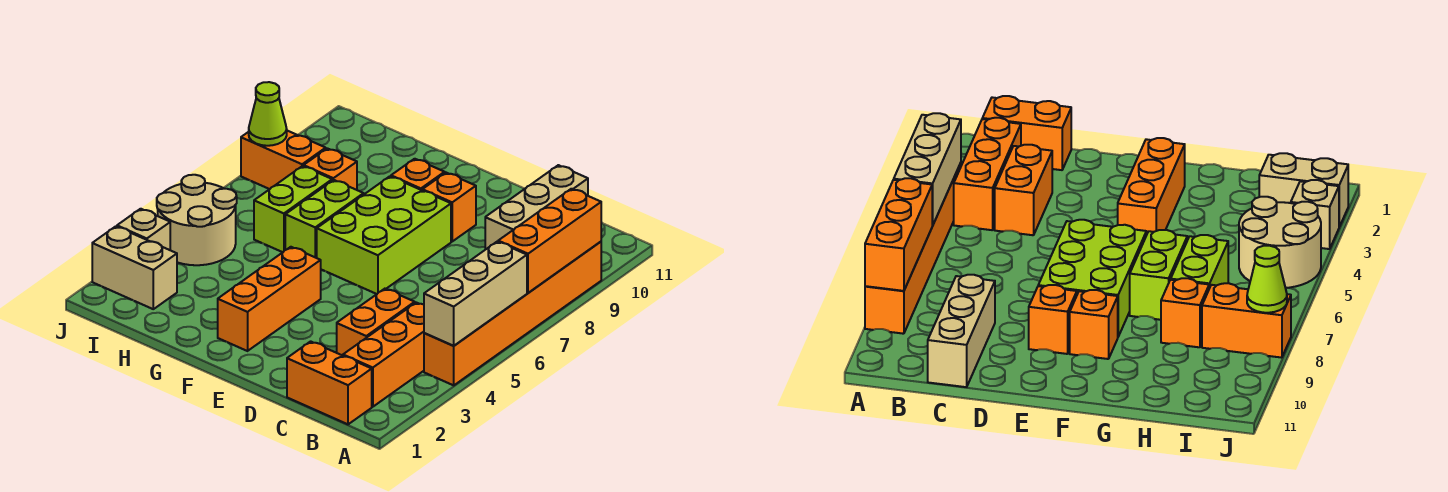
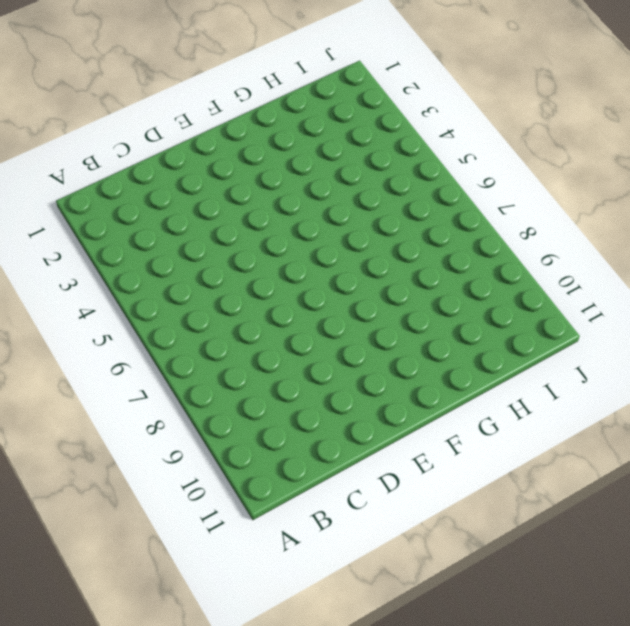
none -> orange brick A4:A9 level 1
none -> orange brick B1:C1 level 1
none -> orange brick B2:B4 level 1

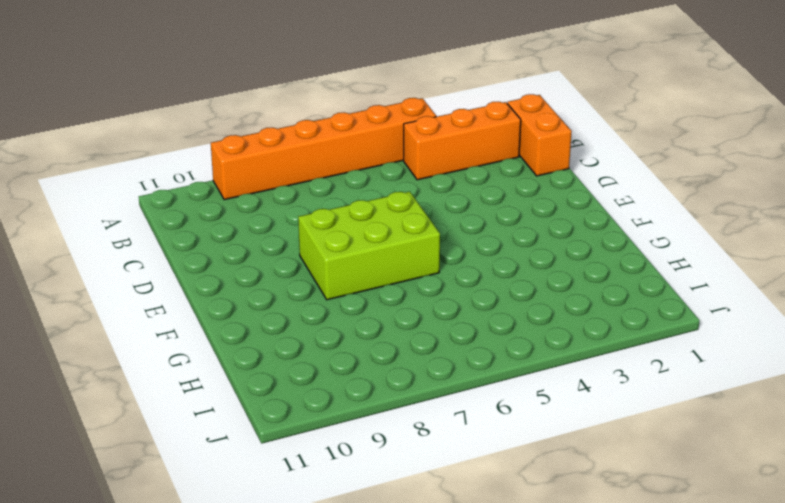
none -> orange brick C3:C4 level 1
none -> tan brick C9:C11 level 1
none -> orange brick E9 level 1

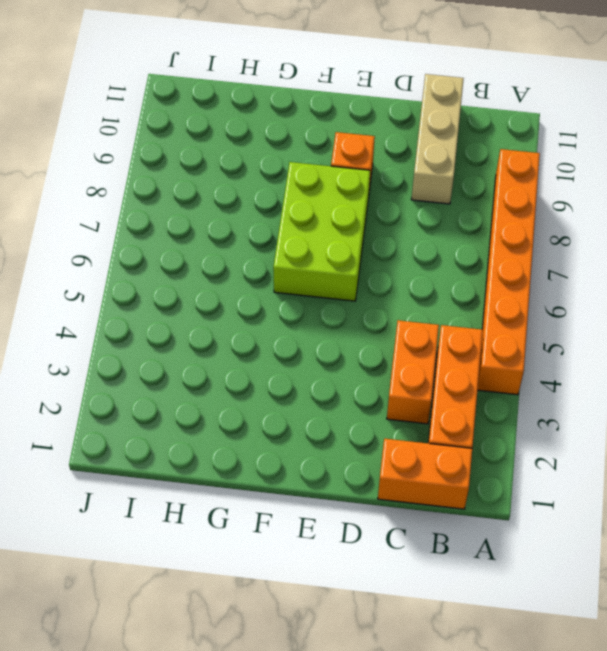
none -> orange brick F2:F4 level 1
none -> orange brick F9 level 1
none -> lime brick G6:G7 level 1

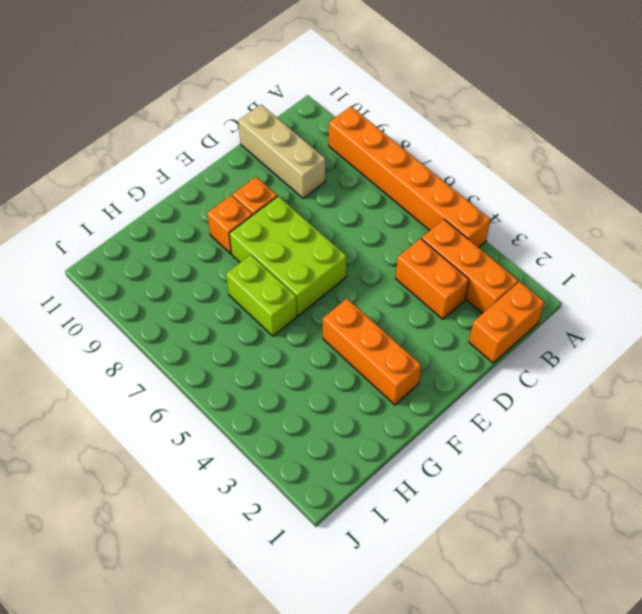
none -> lime brick H6:H7 level 1
none -> orange brick H8 level 1
none -> tan brick I2:J2 level 1

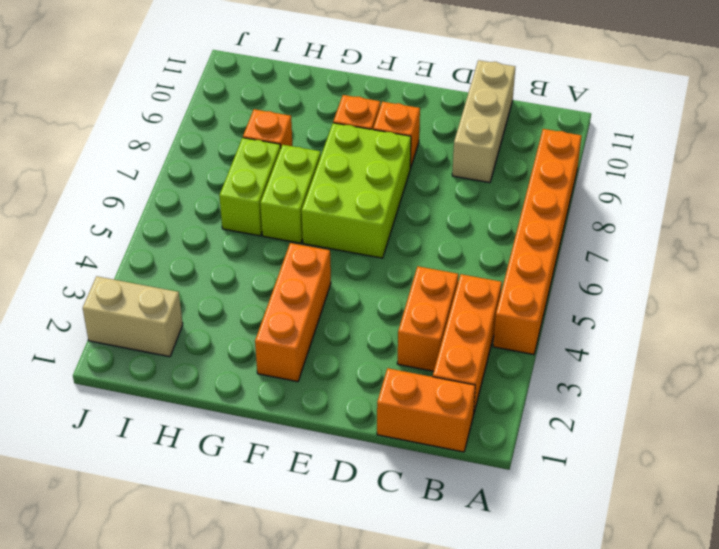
none -> tan round brick I4:J5 level 1
none -> orange brick I8:J8 level 1
none -> tan brick J3 level 1

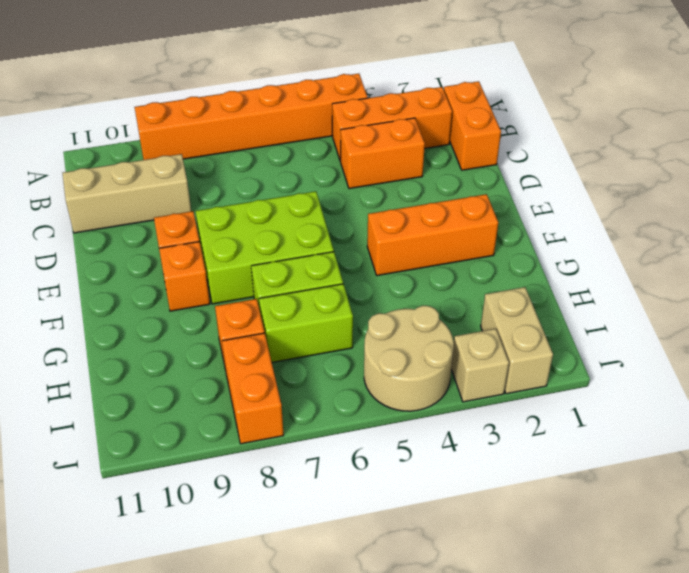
none -> tan brick A4:A6 level 2
none -> orange brick A7:A9 level 2
none -> lime cone J8 level 2

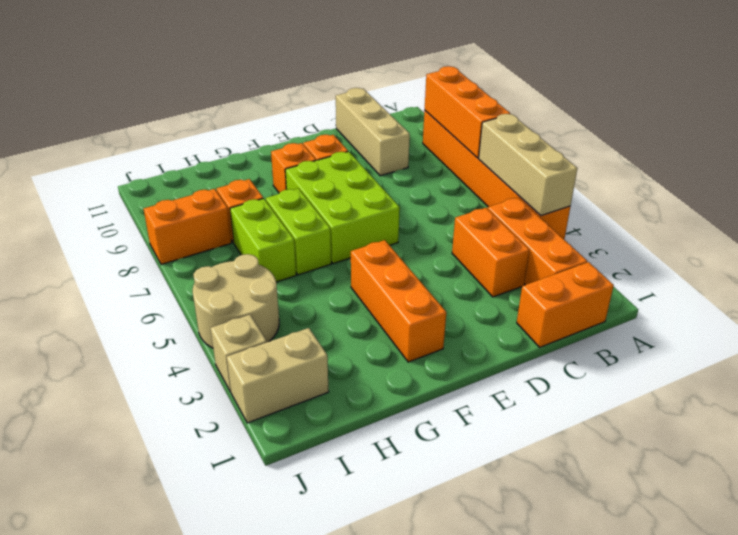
none -> lime cone J8 level 2

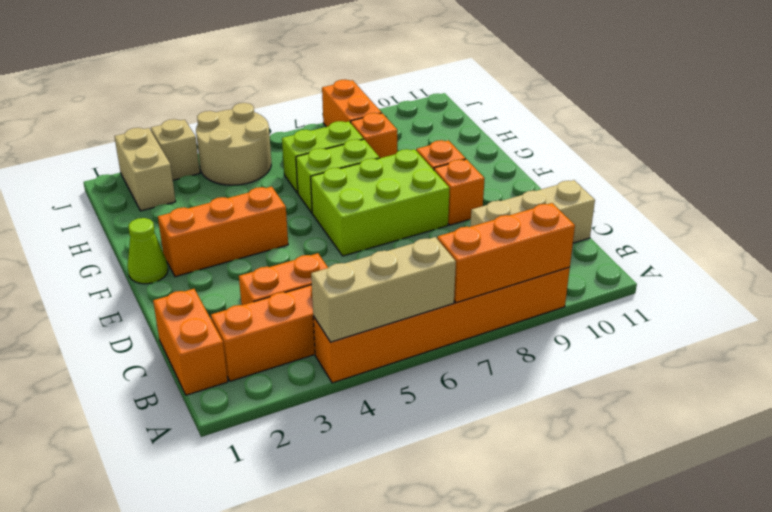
lime cone F1 level 1 -> lime cone J8 level 2

